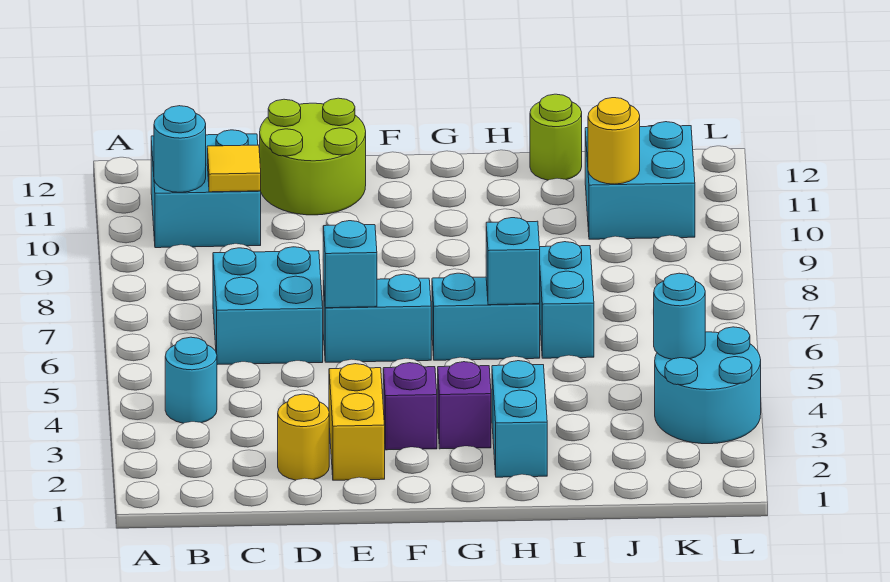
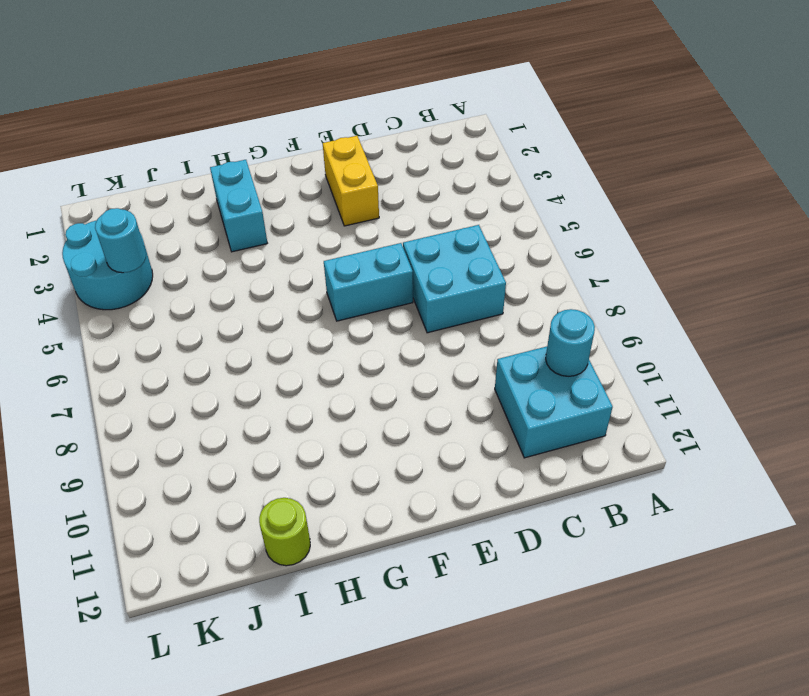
none -> cyan round brick B4 level 1
none -> yellow round brick D2 level 1
none -> lime round brick D11:E12 level 1

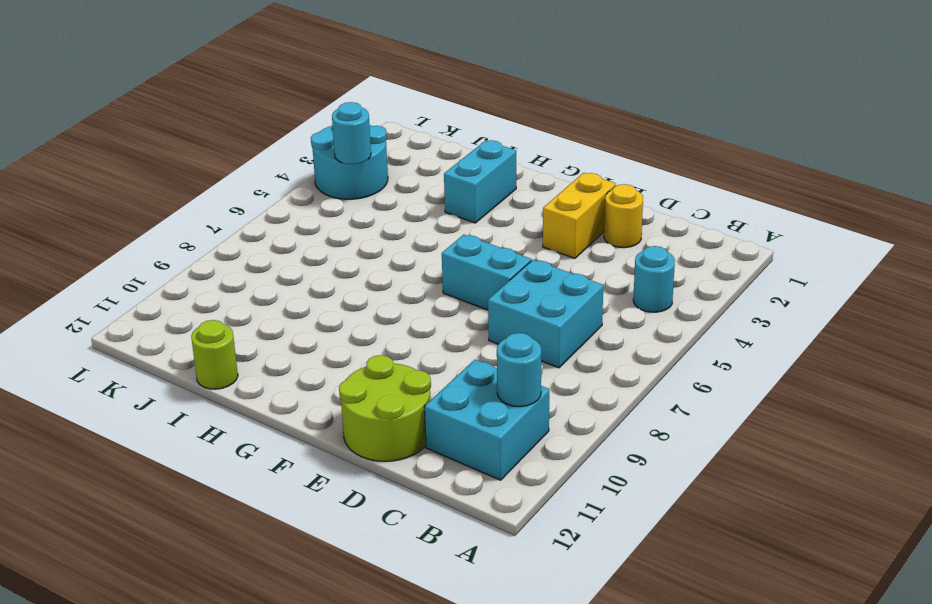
none -> purple brick F3 level 1
none -> purple brick G3 level 1
none -> cyan brick G6:H6 level 1

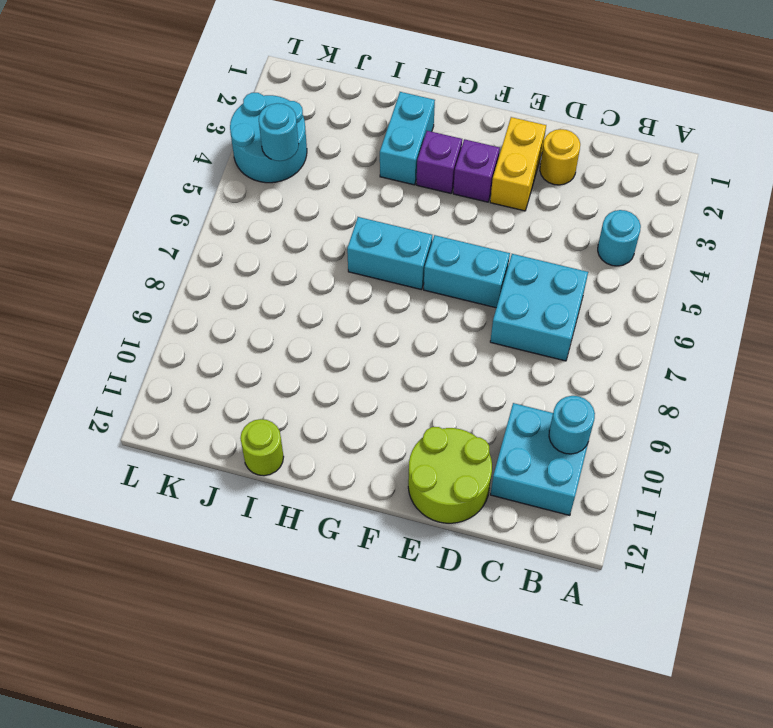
none -> cyan brick I6:I7 level 1
none -> cyan brick J10:K11 level 1
none -> yellow tile C10 level 2

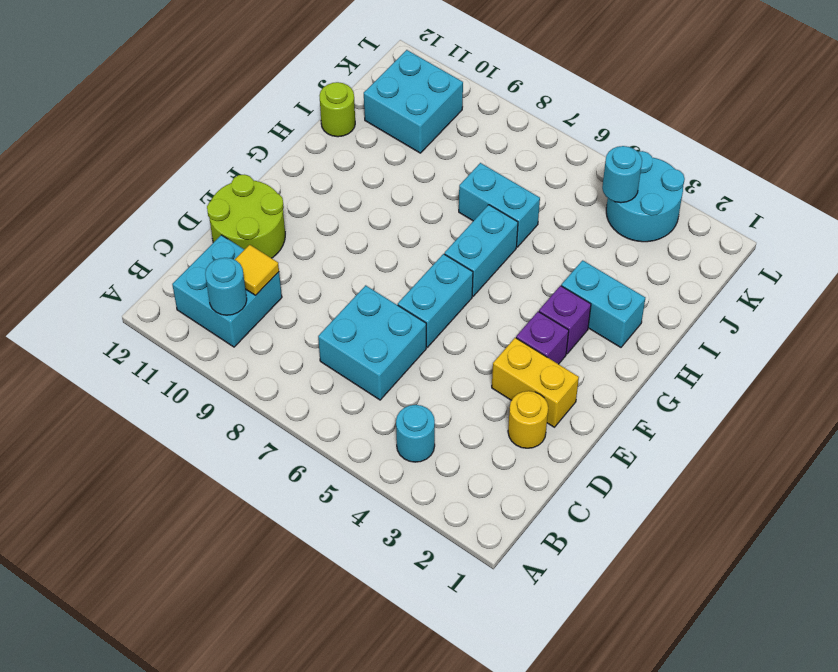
none -> cyan brick E6 level 2
none -> cyan brick H6 level 2
none -> yellow round brick J10 level 2

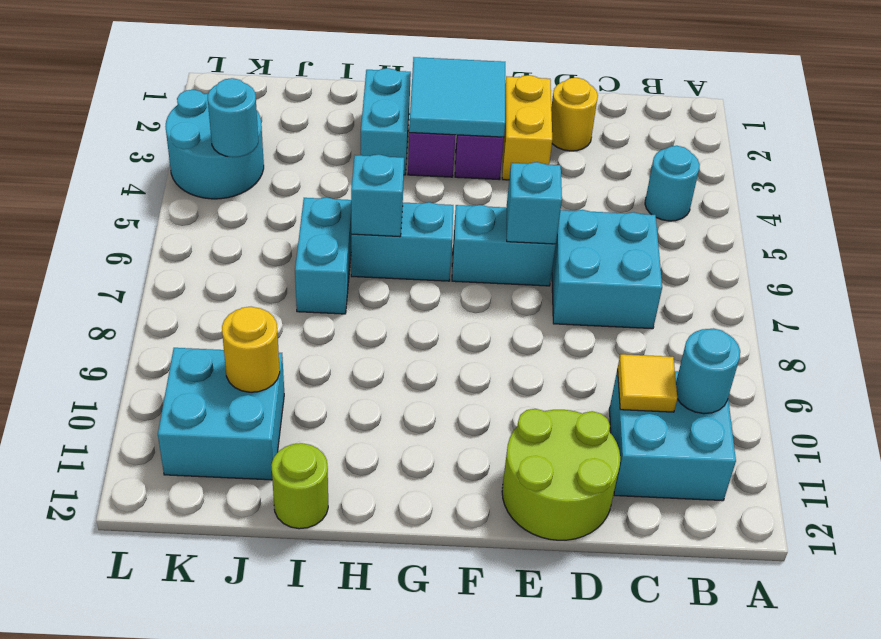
cyan tile F2:G3 level 2 -> none

